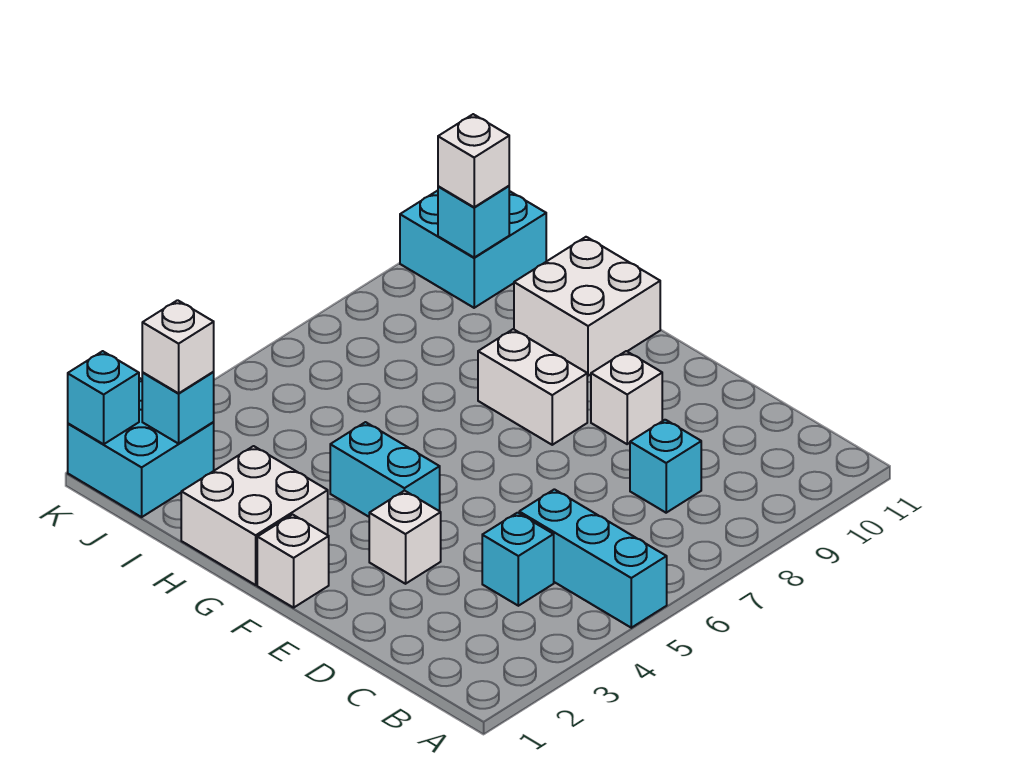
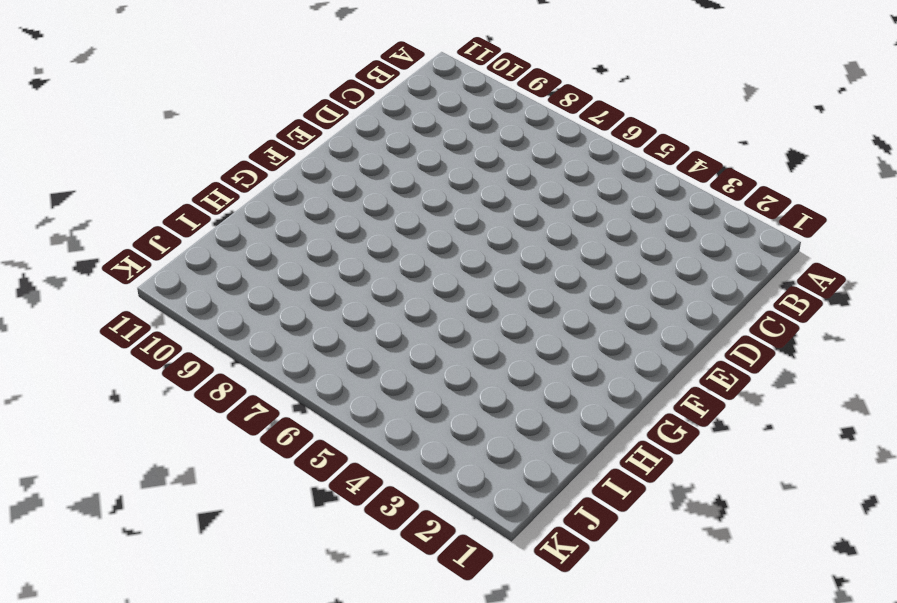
none -> cyan brick A5:C5 level 1
none -> cyan brick C4 level 1
none -> cyan brick C8 level 1

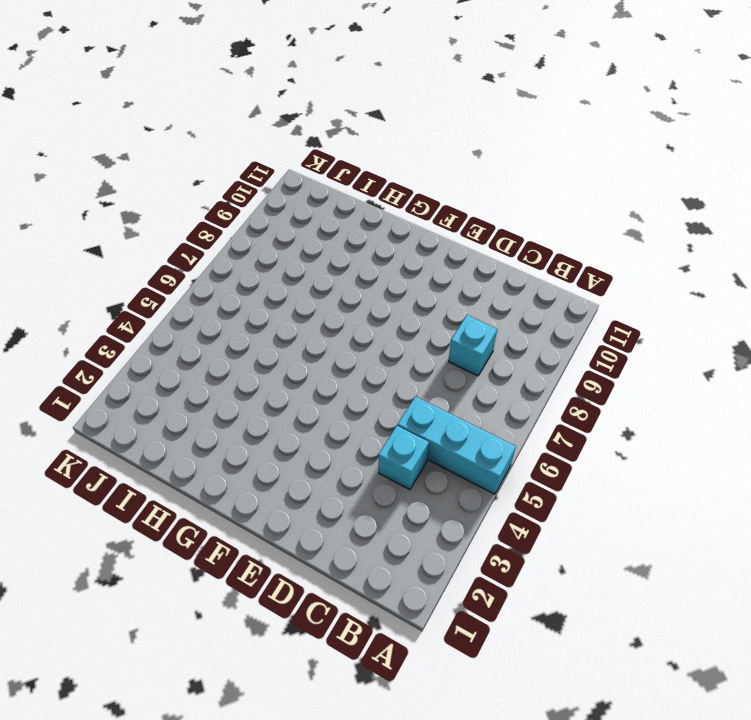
none -> white brick E3 level 1
none -> white brick E9 level 1
none -> white brick F1 level 1

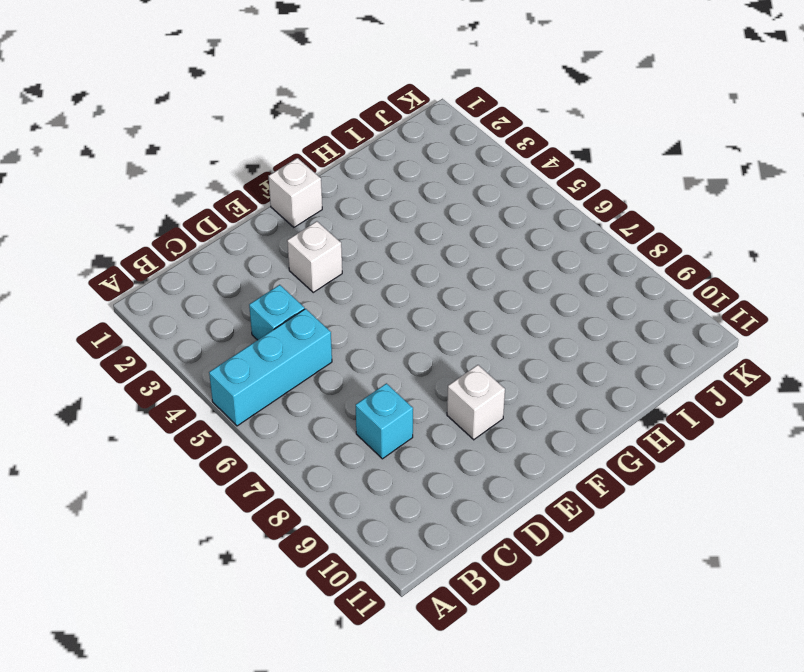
none -> cyan brick F4:G4 level 1
none -> white brick F8:G8 level 1
none -> white brick G1:H2 level 1

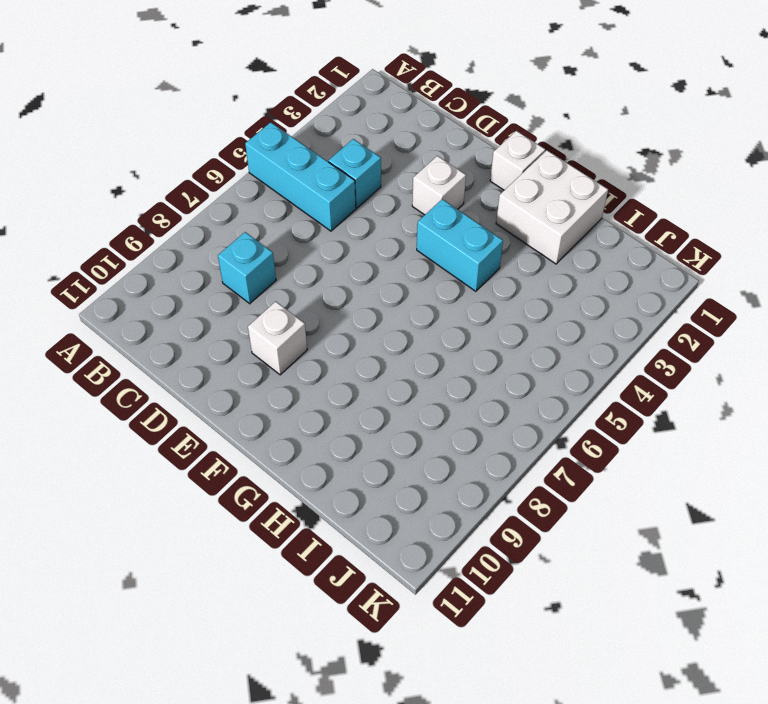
none -> white brick F8:G8 level 1
none -> white brick G10:H11 level 1
none -> cyan brick J1:K2 level 1

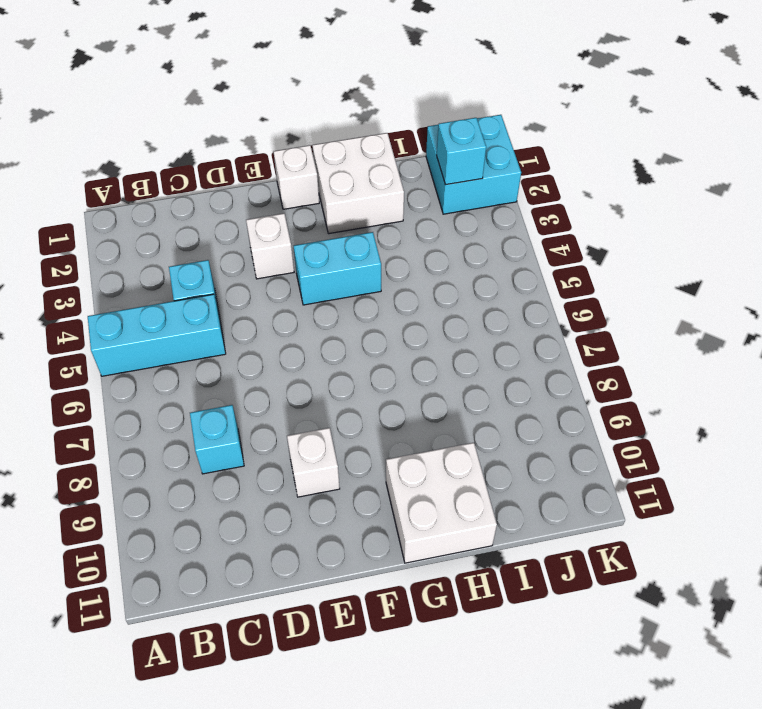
none -> white brick F8:G8 level 1
none -> cyan brick J10:K11 level 1
none -> cyan brick J10 level 2

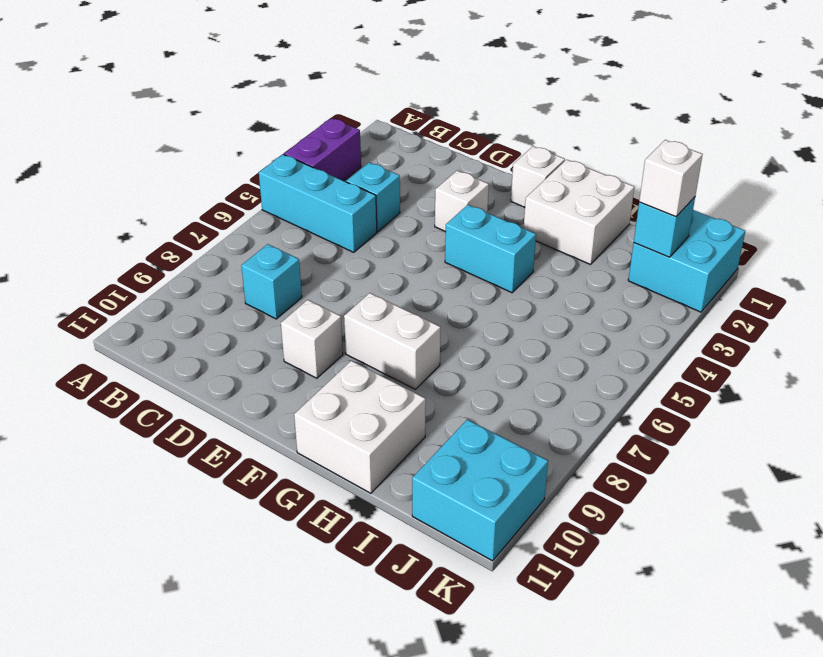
purple brick A3:A4 level 1 -> none
none -> cyan brick J10 level 2
none -> cyan brick K1 level 2
none -> white brick J10 level 3

